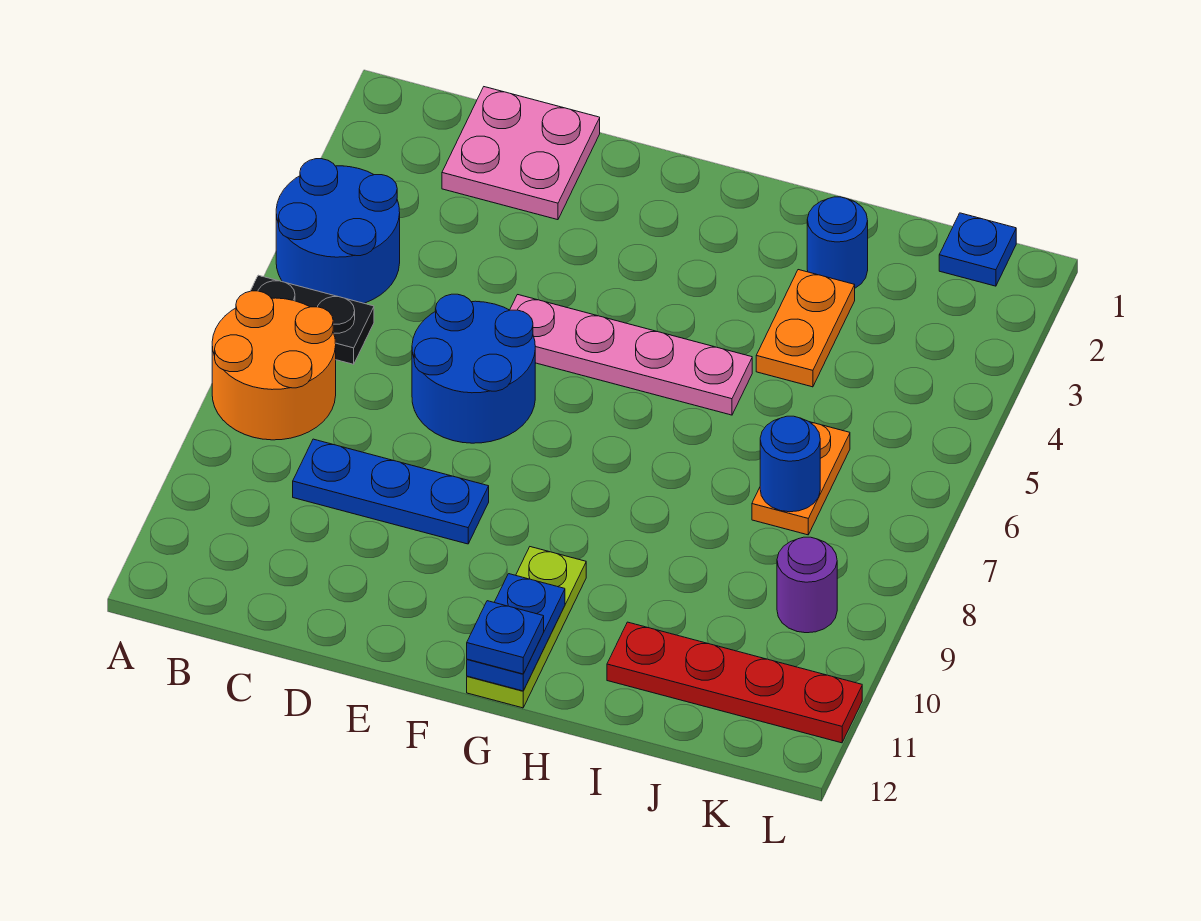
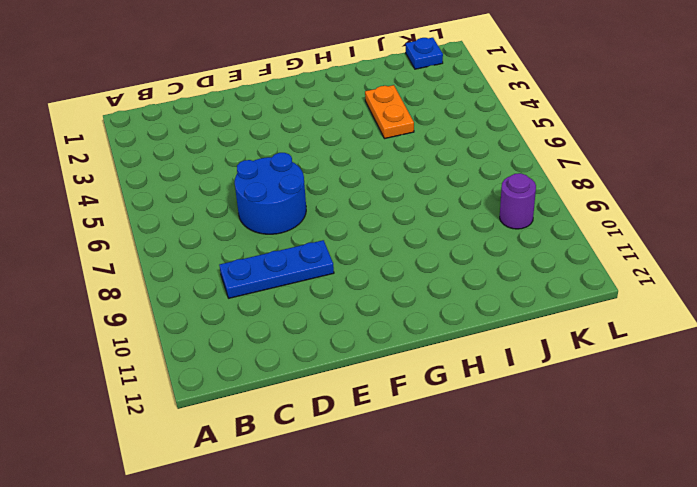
none -> blue round brick A4:B5 level 1
none -> black plate A6:B6 level 1
none -> orange round brick A7:B8 level 1

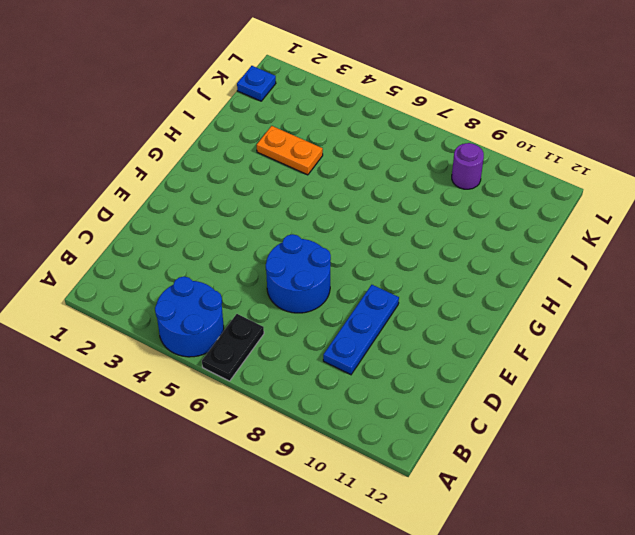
none -> orange round brick A7:B8 level 1
none -> pink plate C1:D2 level 1
none -> pink plate E5:H5 level 1

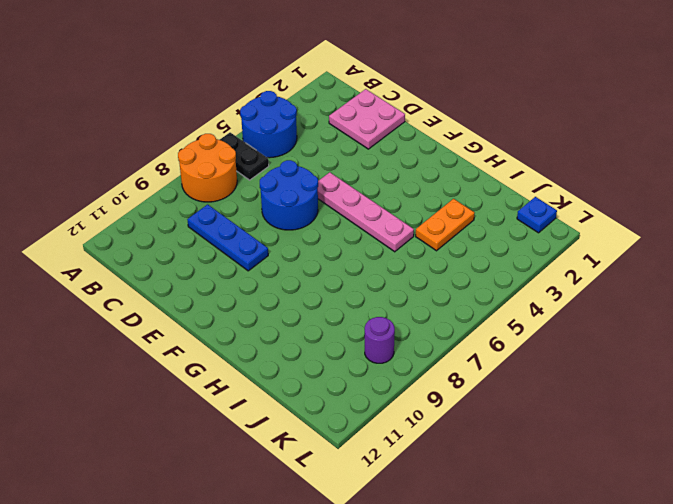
none -> lime plate G10:G12 level 1
none -> blue round brick I2 level 1
none -> red plate I11:L11 level 1

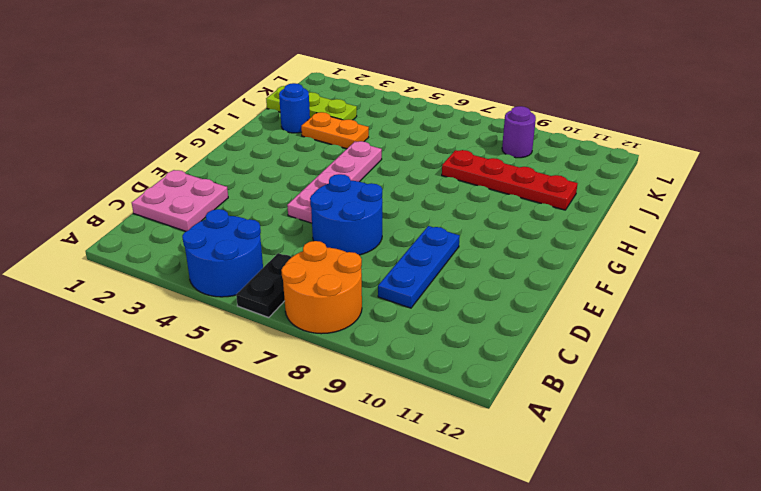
red plate I8:I11 level 1 -> red plate I11:L11 level 1
lime plate J1:J3 level 1 -> lime plate G10:G12 level 1
none -> orange plate J6:J7 level 1
none -> blue plate K1 level 1
none -> blue plate G11:G12 level 2

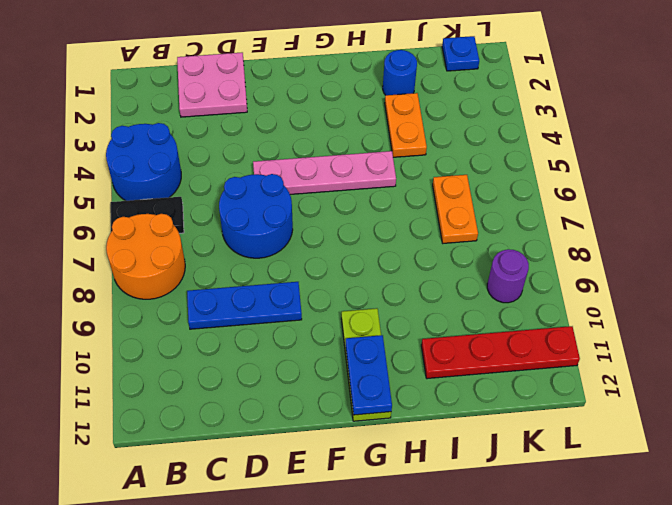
none -> blue round brick J7 level 2
none -> blue plate G12 level 3

